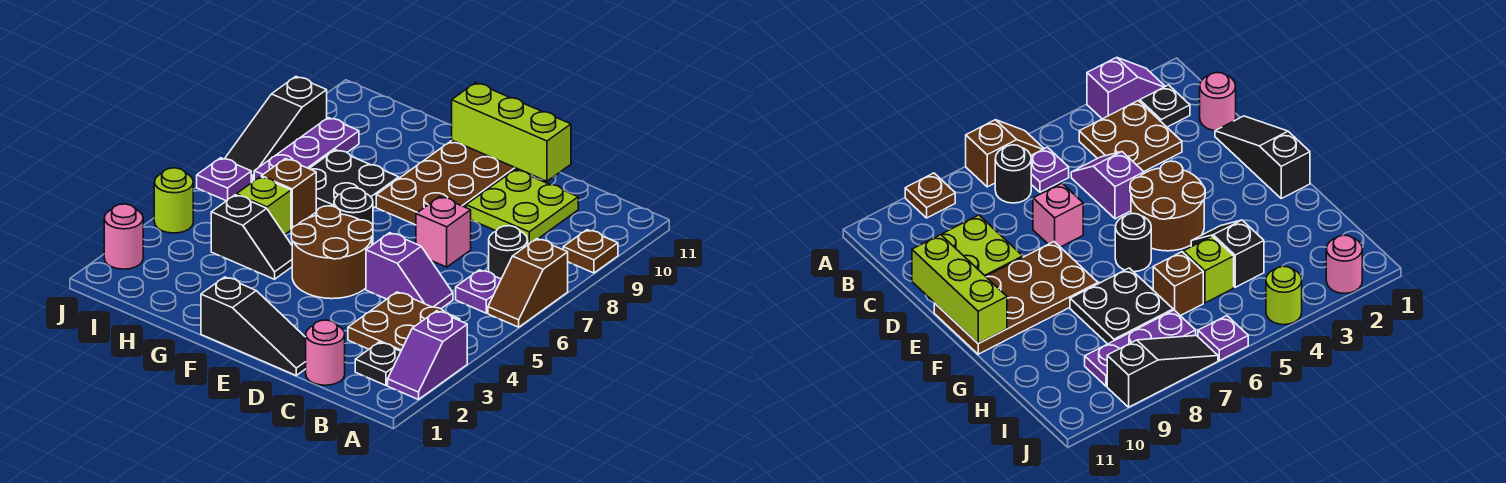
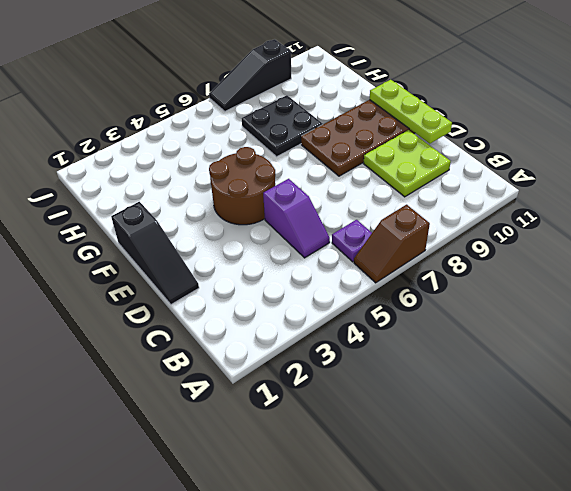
lime plate D11:F11 level 2 -> lime brick D11:F11 level 2
none -> purple slope A2:A3 level 1 top 3
none -> brown plate A9 level 1
none -> black plate B2 level 1

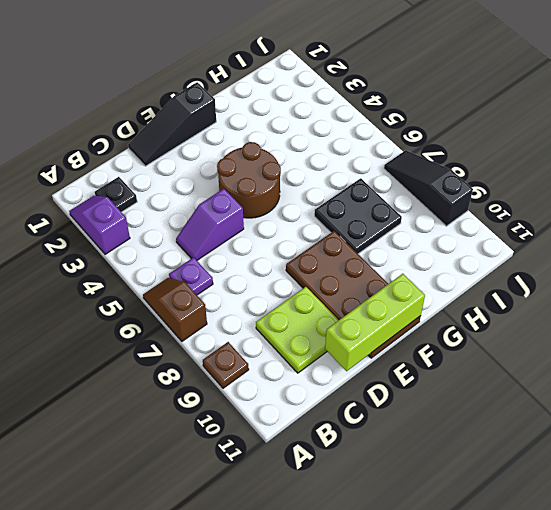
none -> brown plate B3:C4 level 1
none -> black round brick B7 level 1
none -> pink round brick C1 level 1

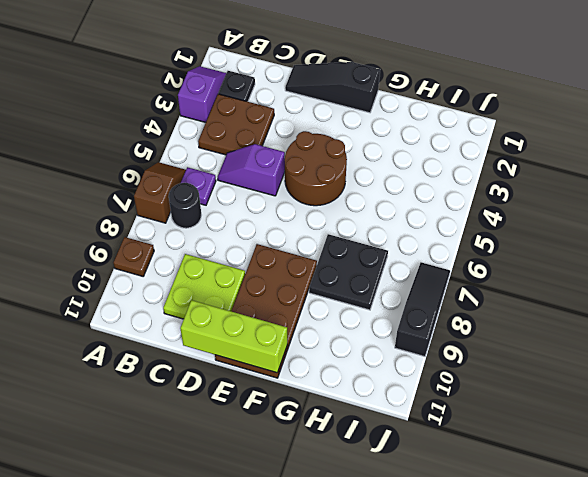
none -> pink round brick C1 level 1
none -> pink brick D7 level 1
none -> black round brick F6 level 1

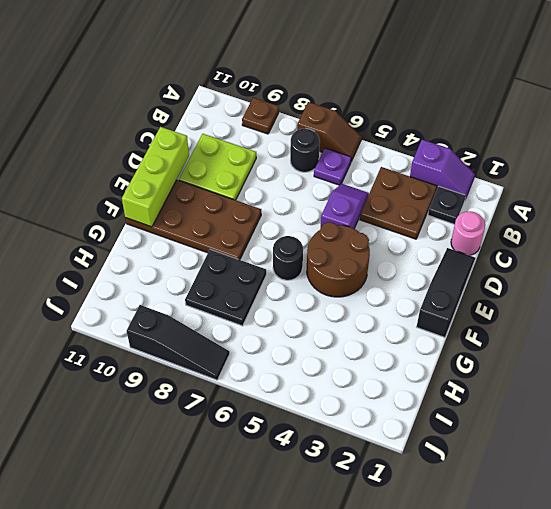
none -> pink brick D7 level 1
none -> black slope G4:H4 level 1 top H
none -> lime brick H5 level 1

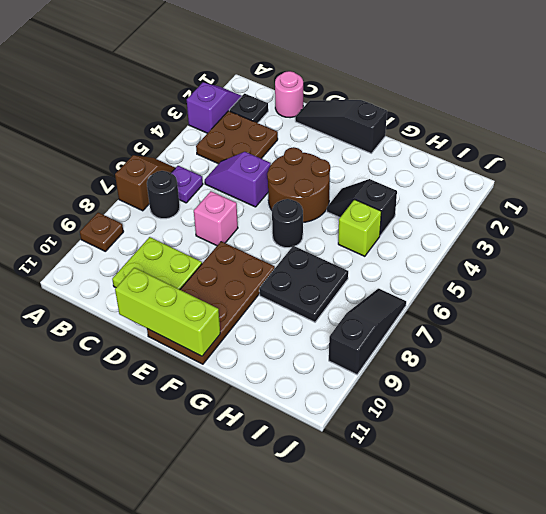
none -> brown brick H6 level 1
none -> purple plate I7:I9 level 1
none -> pink round brick J2 level 1

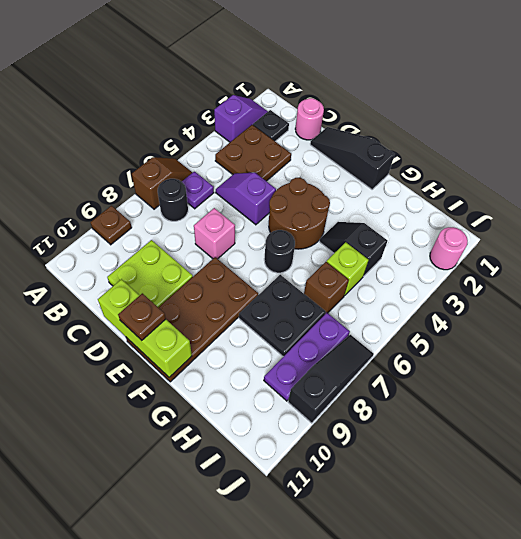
brown plate E11 level 3 -> none
none -> lime round brick J4 level 1
none -> purple plate J6 level 1

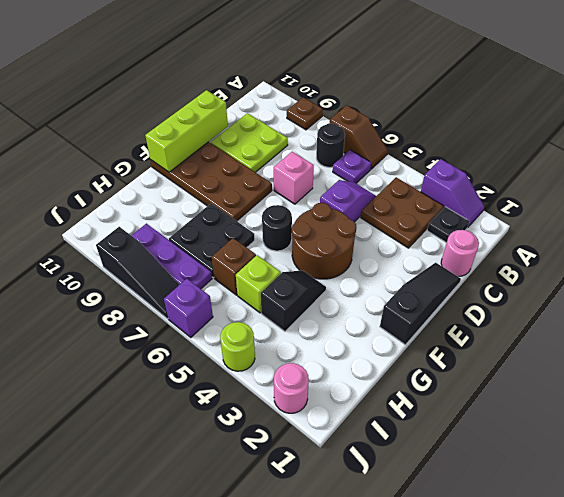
purple brick J6 level 1 -> purple plate J6 level 1

